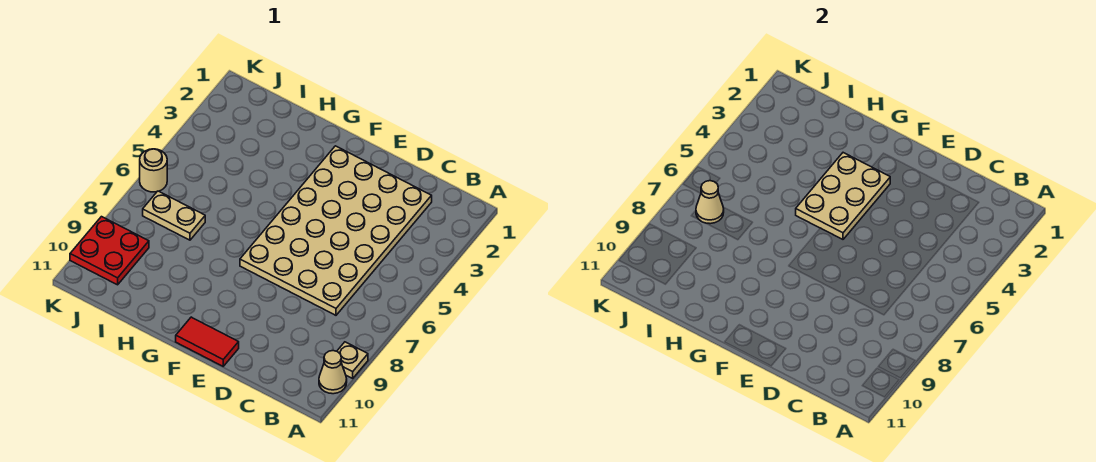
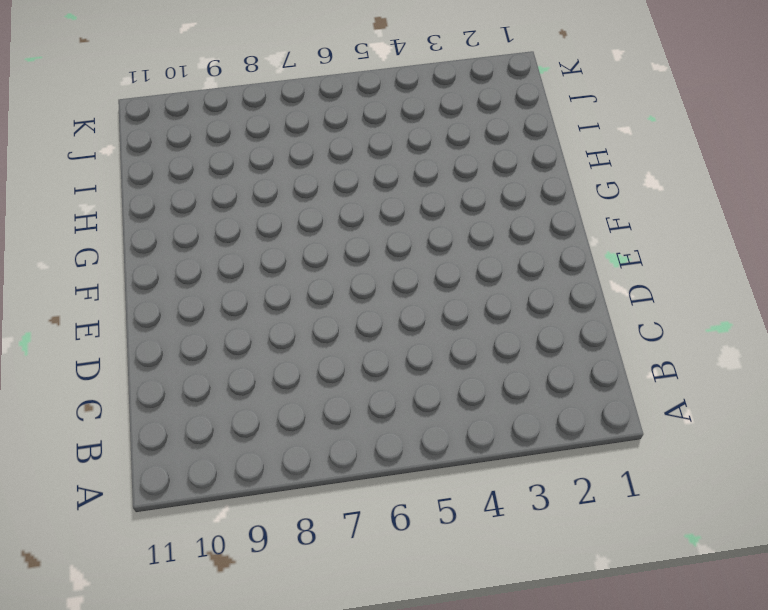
none -> tan plate A9 level 1
none -> tan cone A10 level 1

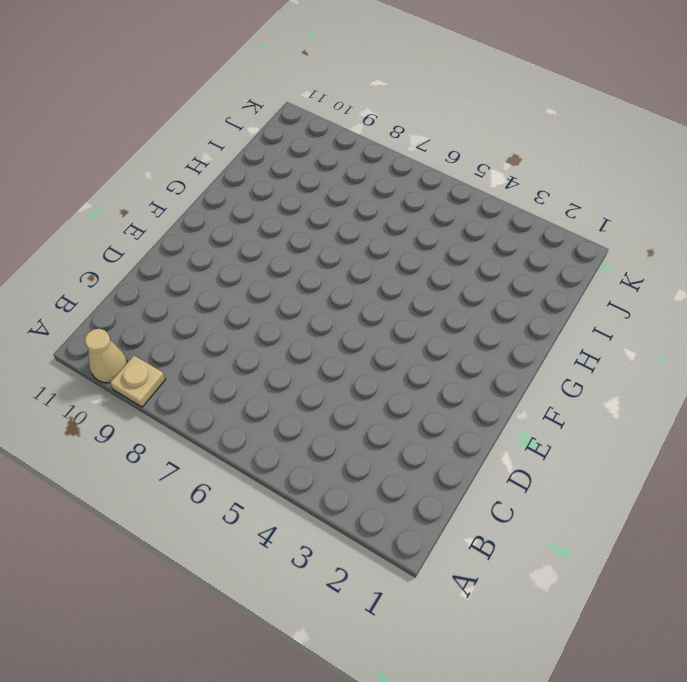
none -> tan plate C2:F7 level 1
none -> red tile E11:F11 level 1

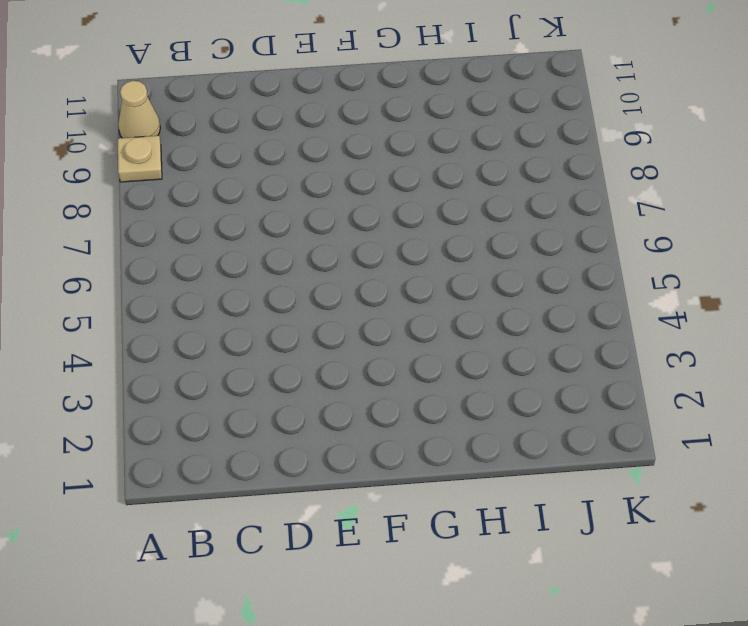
none -> tan plate C2:F7 level 1
none -> red tile E11:F11 level 1

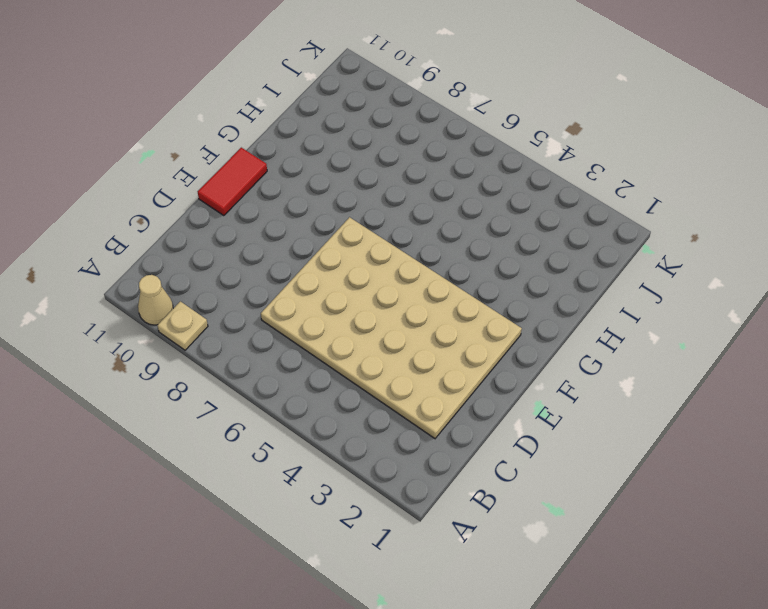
none -> tan plate I7:J7 level 1
none -> red plate J9:K10 level 1

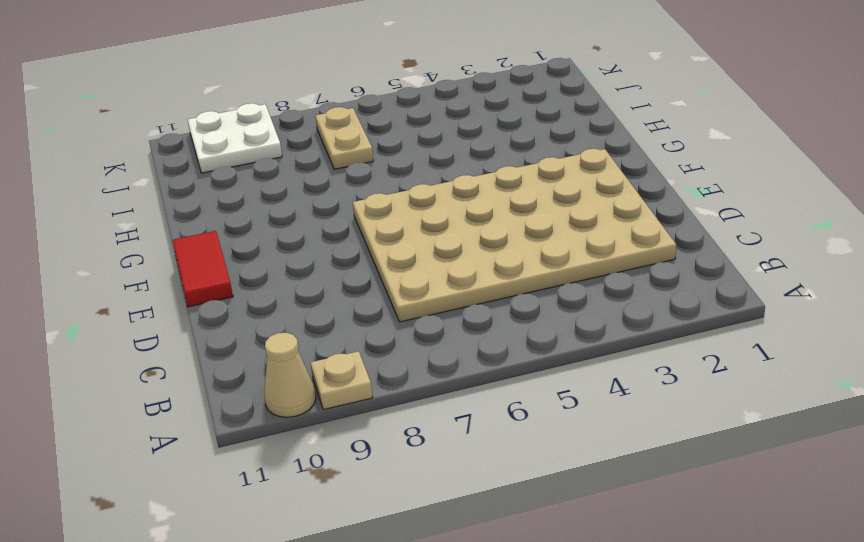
white plate J9:K10 level 1 -> red plate J9:K10 level 1
none -> tan round brick K6 level 1
none -> tan plate F3:G5 level 2

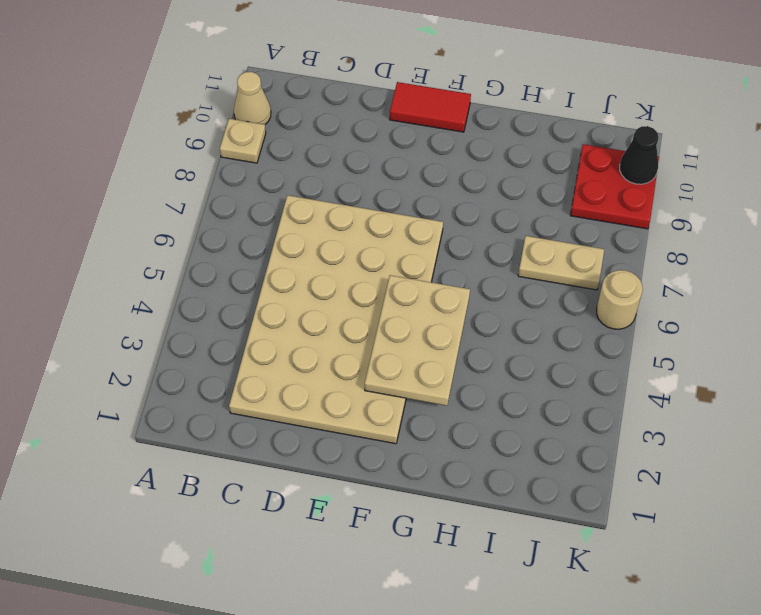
black cone K10 level 2 -> none
none -> tan cone J7 level 2

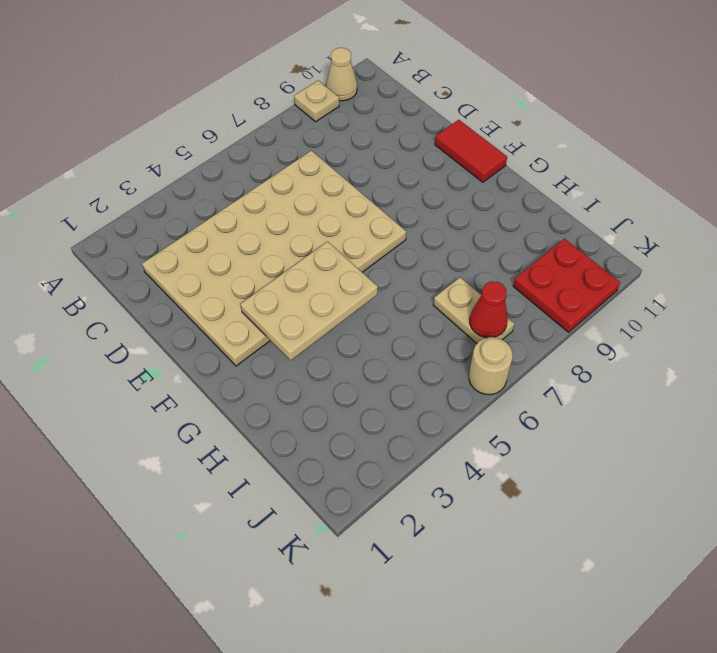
red cone J7 level 2 -> tan cone J7 level 2

